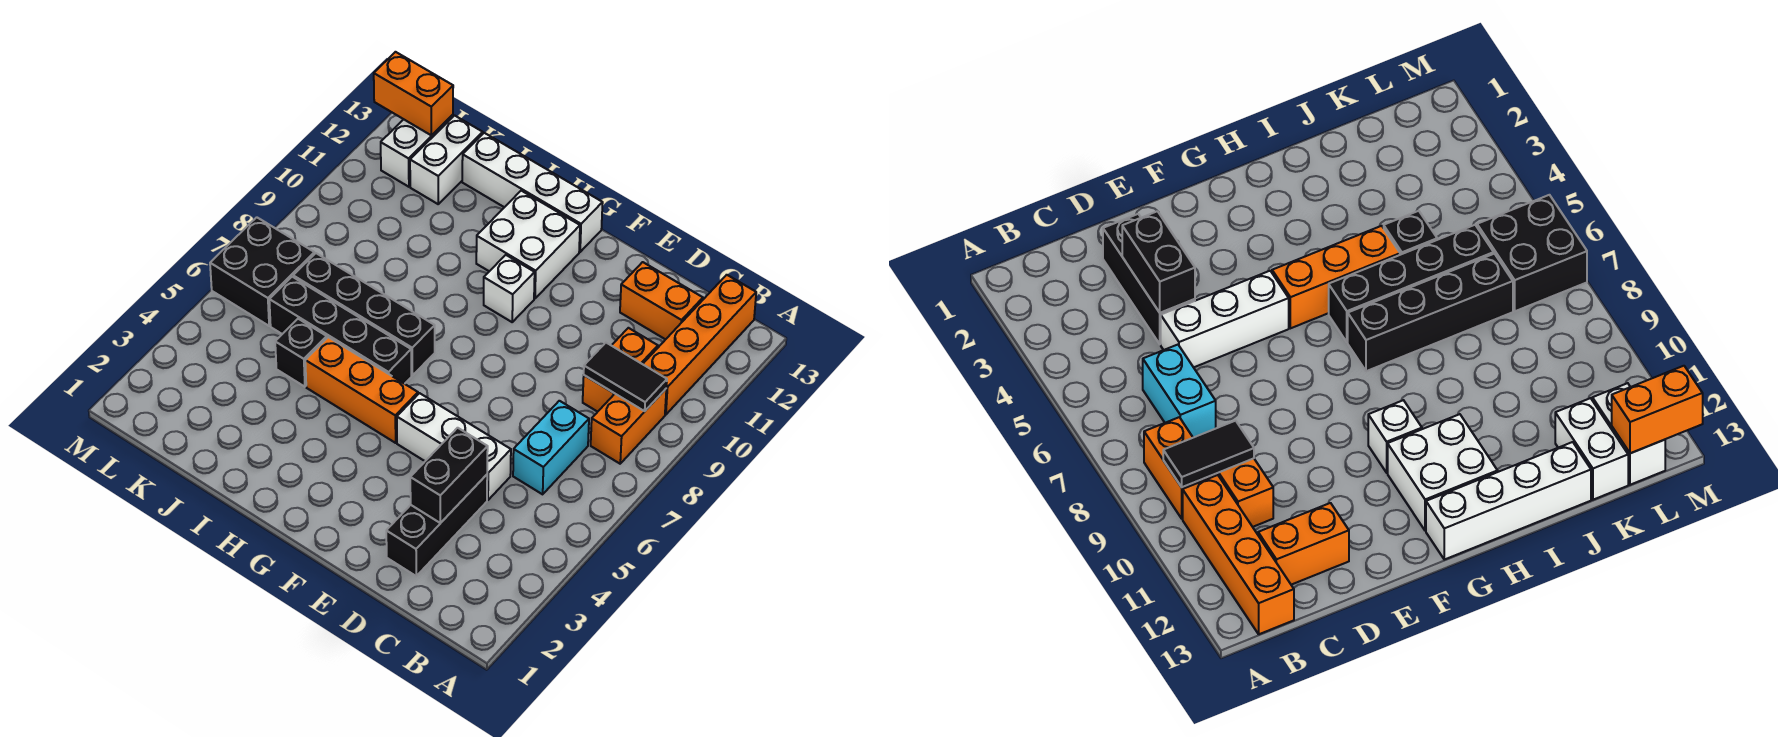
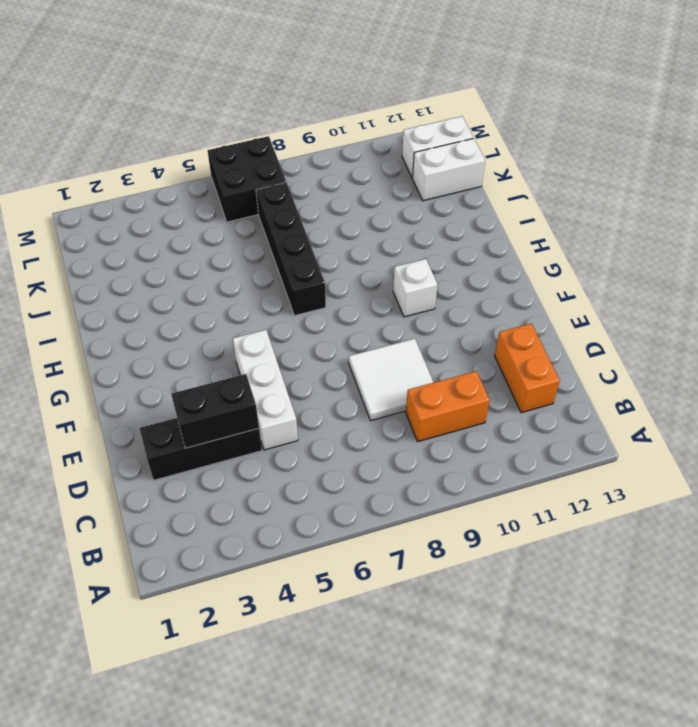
white tile D8:E9 level 1 -> none
none -> orange brick B8:B9 level 1
none -> orange brick B10:B13 level 1
none -> cyan brick C6:C7 level 1

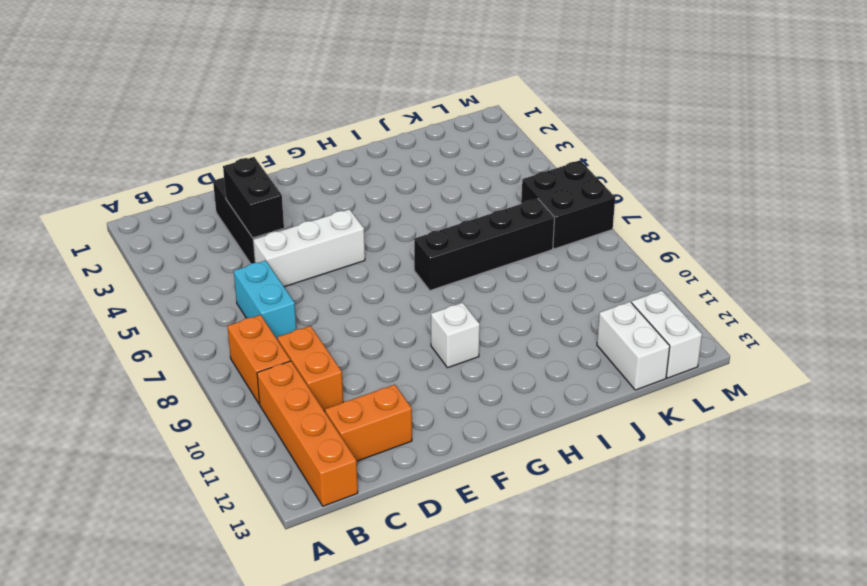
none -> orange brick G5:I5 level 1
none -> white brick G11:H12 level 1
none -> white brick G13:J13 level 1

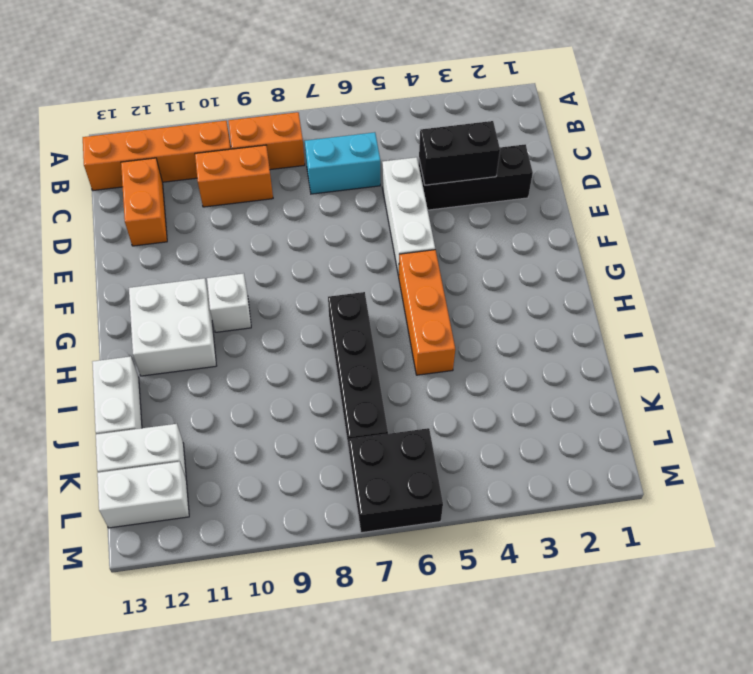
white brick I13:J13 level 1 -> white brick G13:J13 level 1
none -> black brick H6:K6 level 1
none -> black brick J5 level 1
none -> black tile B9:C9 level 2

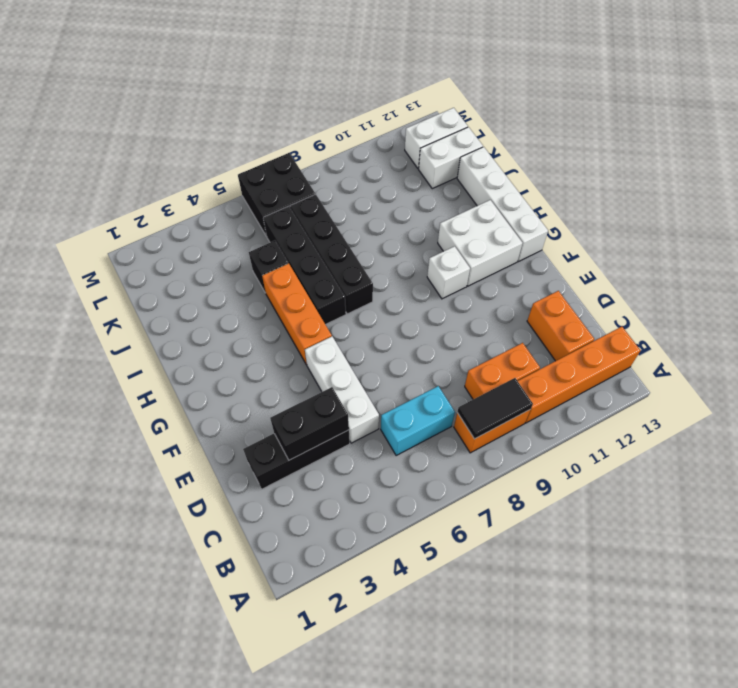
black tile B8:B9 level 2 -> black tile B9:C9 level 2
none -> orange brick L13:M13 level 2

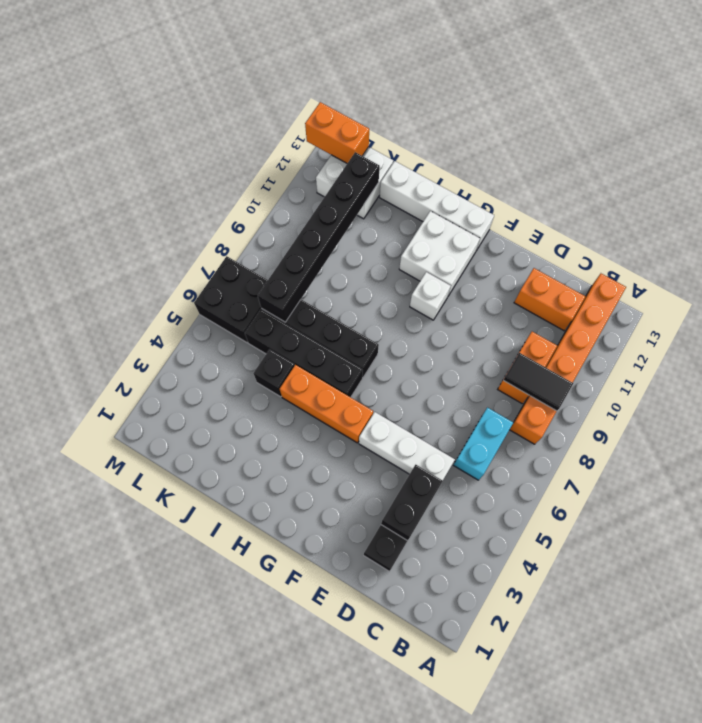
black brick K7:K12 level 2 -> none

